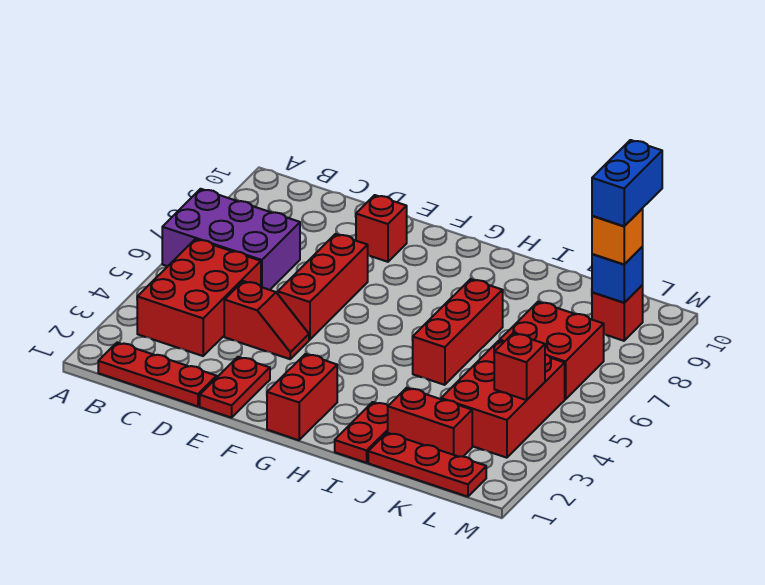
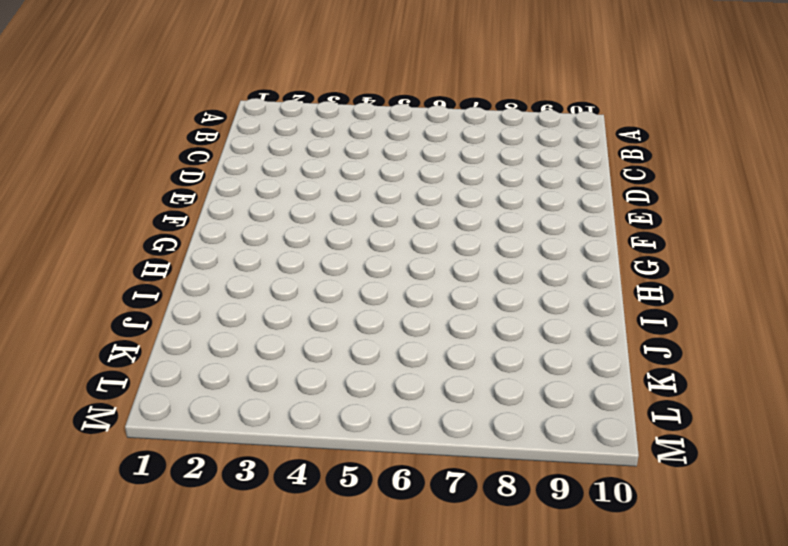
none -> purple brick A6:C7 level 1
none -> red plate B1:D1 level 1
none -> red brick B3:C5 level 1

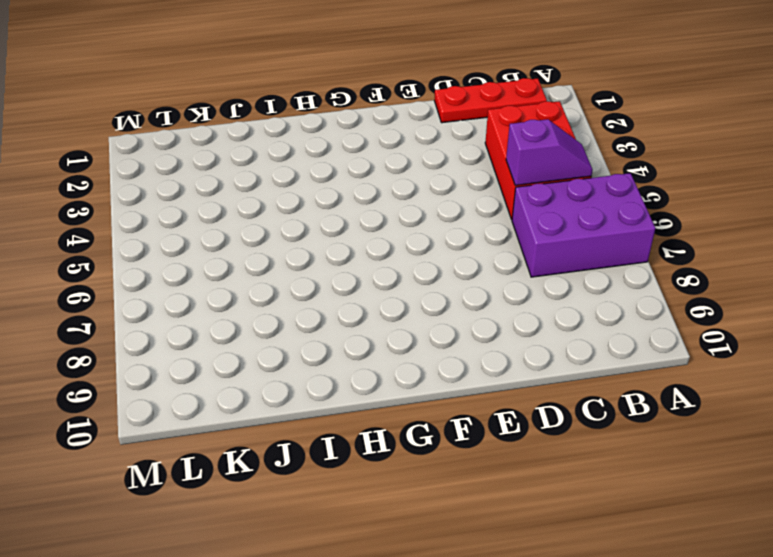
purple slope B5:C5 level 2 top C -> none
none -> red slope D4:E4 level 1 top D
none -> red plate E1:E2 level 1
none -> red brick E5:E7 level 1

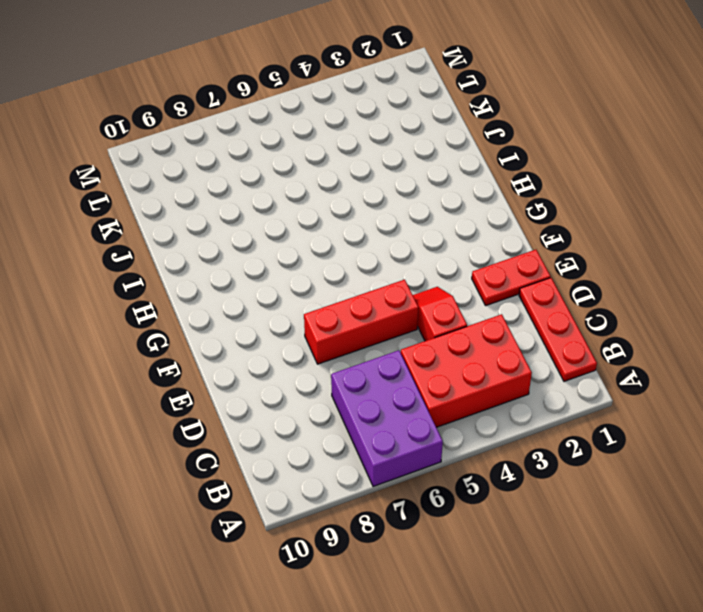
none -> red brick E9 level 1
none -> red brick G1:G2 level 1
none -> red plate I1:I2 level 1

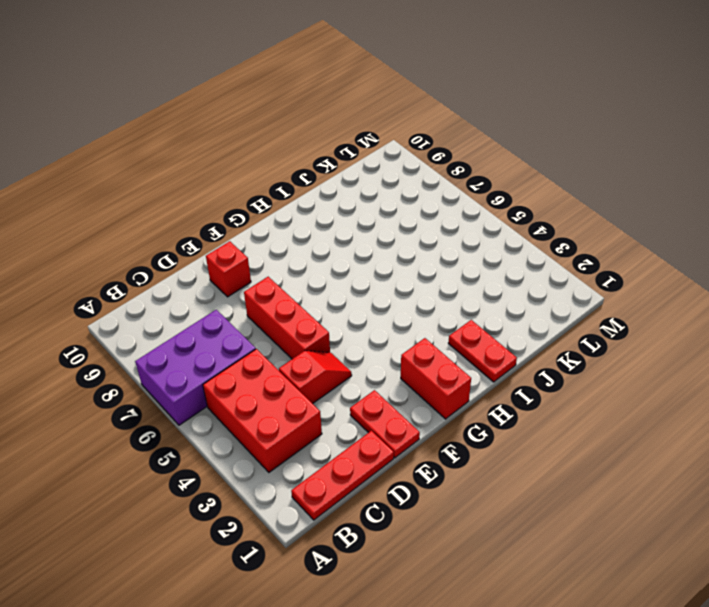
none -> red brick I5:I7 level 1
none -> red plate J1:L1 level 1
none -> red brick J2:K2 level 1

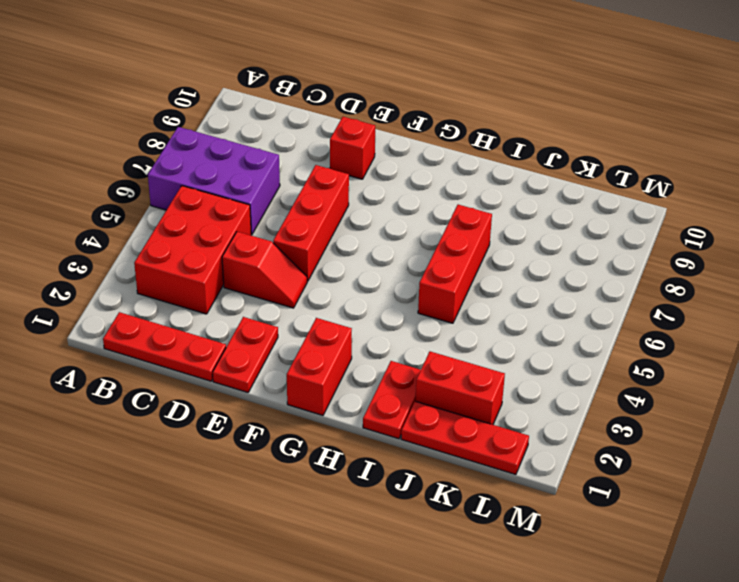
none -> red brick K3:L5 level 1
none -> red brick K6:L7 level 1
none -> red brick L9 level 1

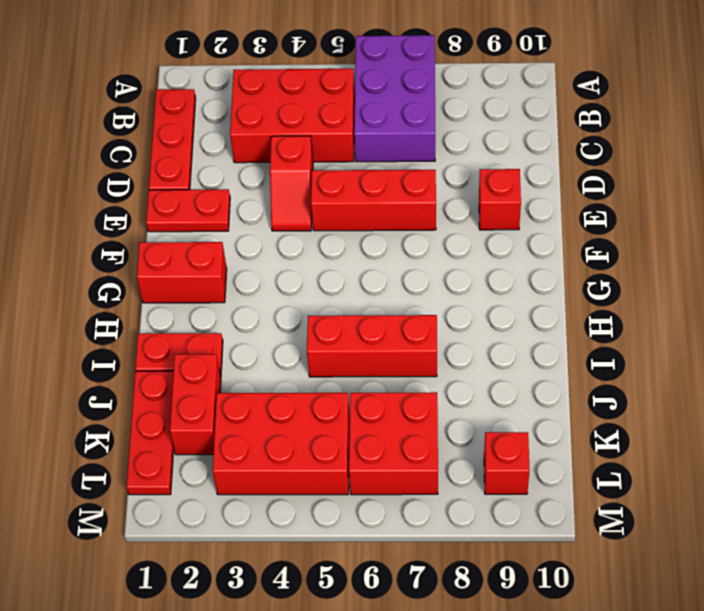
none -> red brick L4 level 2
none -> blue brick L9 level 2
none -> orange brick L9 level 3

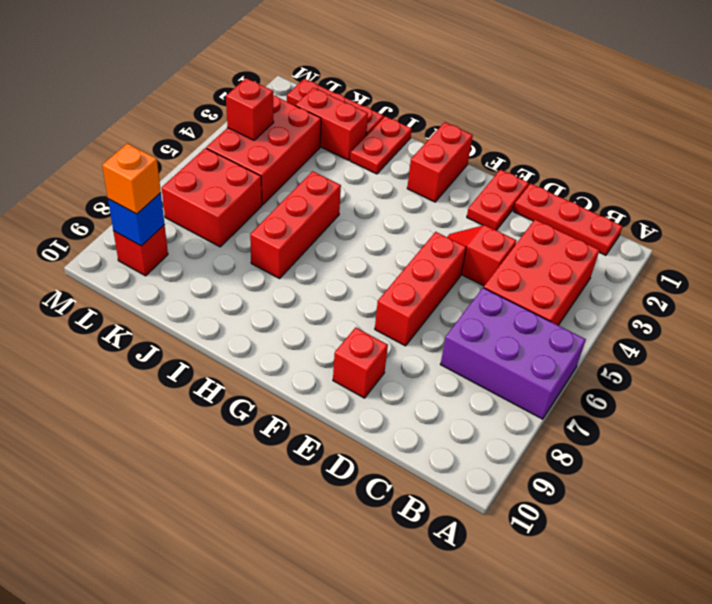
none -> blue brick L9:L10 level 4

